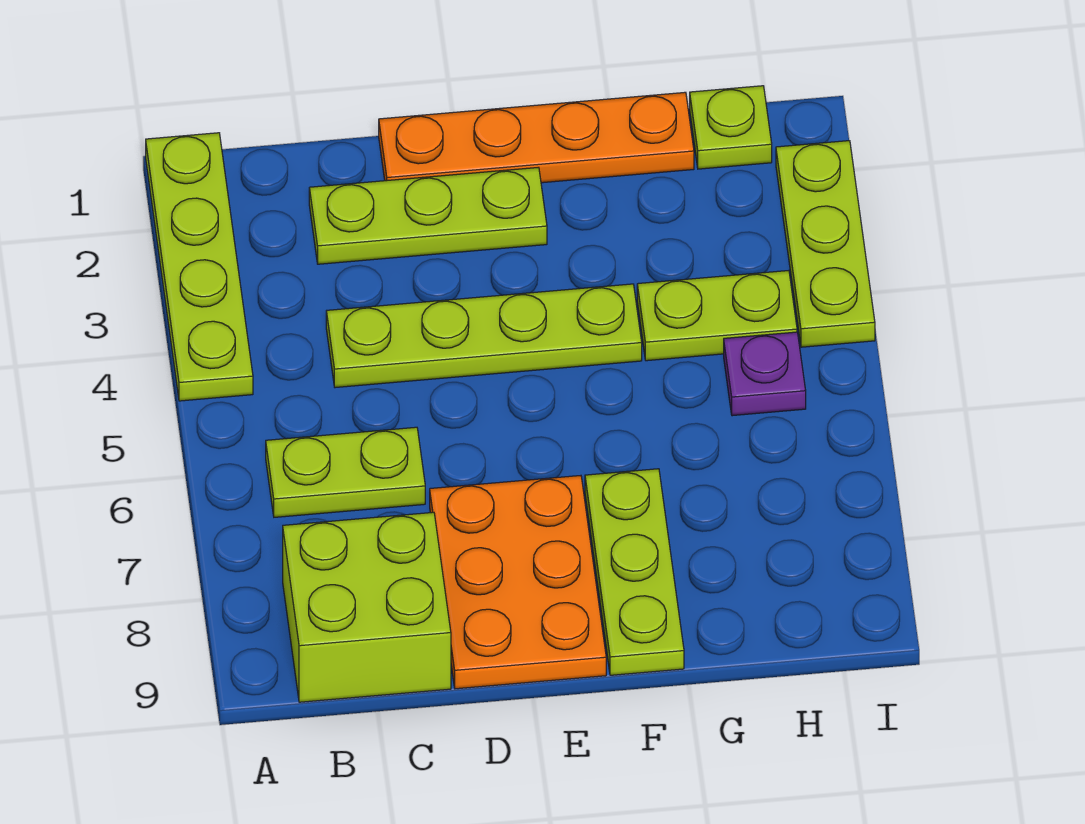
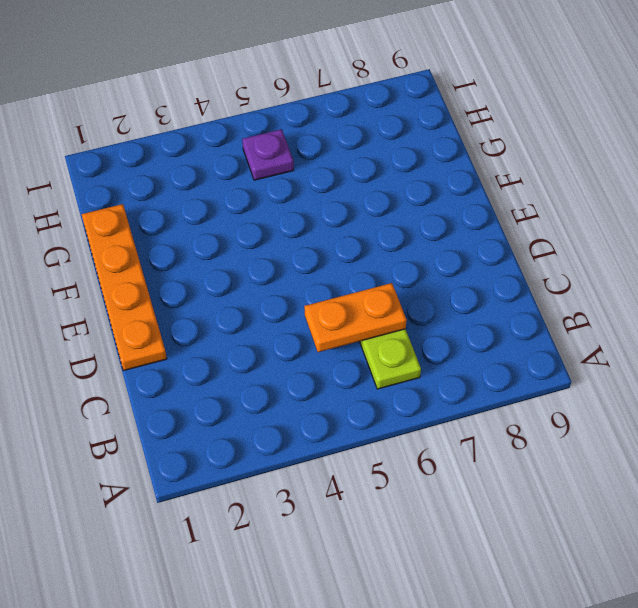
orange plate C5:C6 level 2 -> none
none -> lime plate A1:A4 level 1
none -> lime brick B8:C9 level 1
none -> lime plate C2:E2 level 1

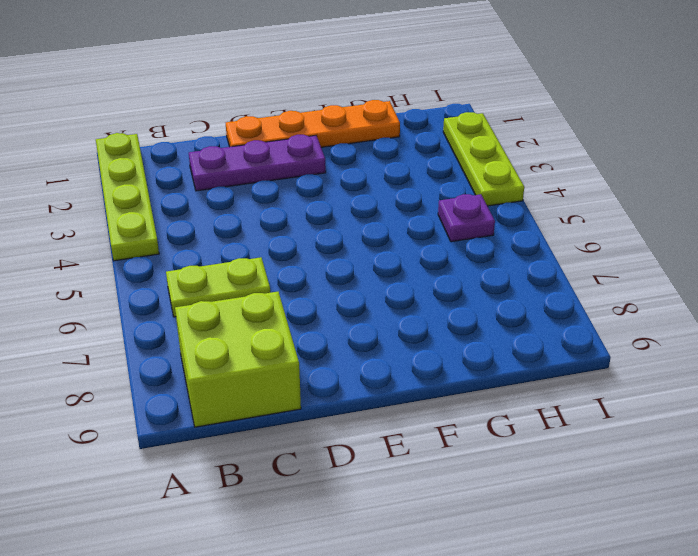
purple plate C2:E2 level 1 -> lime plate C2:E2 level 1
none -> lime plate C4:F4 level 1
none -> orange plate D7:E9 level 1
none -> lime plate F7:F9 level 1

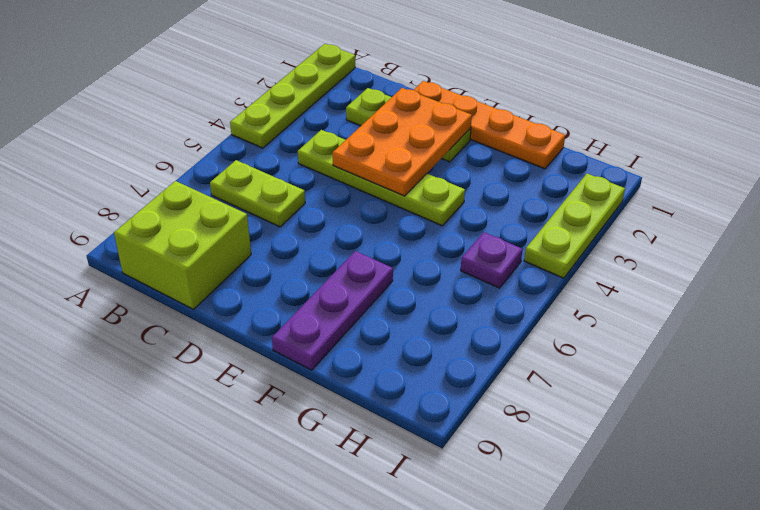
orange plate D2:E4 level 2 -> orange plate D7:E9 level 1
purple plate F7:F9 level 1 -> lime plate F7:F9 level 1
none -> lime plate G4:H4 level 1
none -> lime plate H1 level 1

